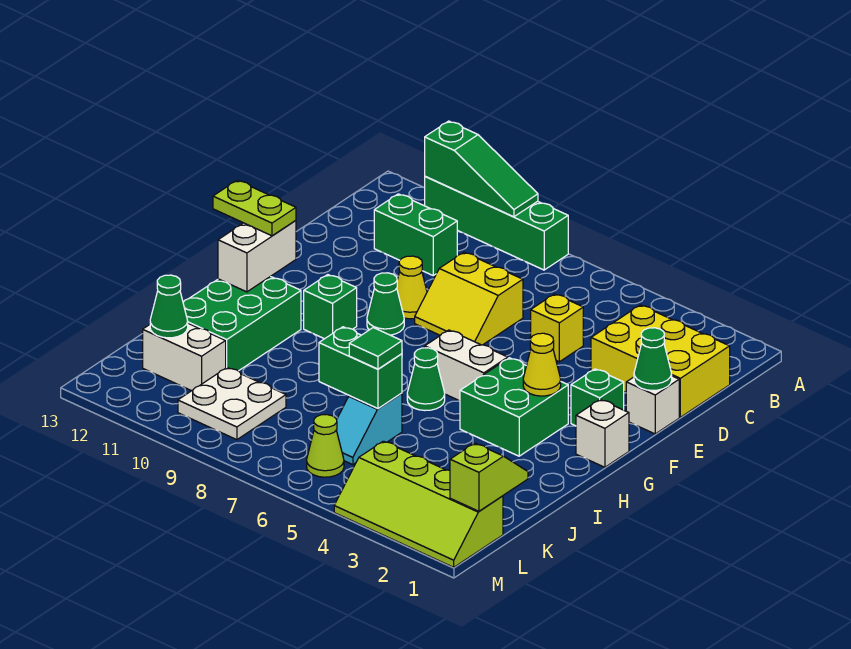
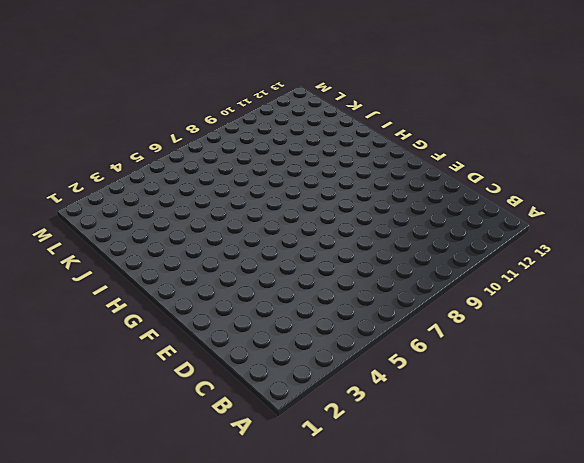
none -> green brick A8:A11 level 1
none -> yellow brick C1:D3 level 1
none -> green brick C10:C11 level 1

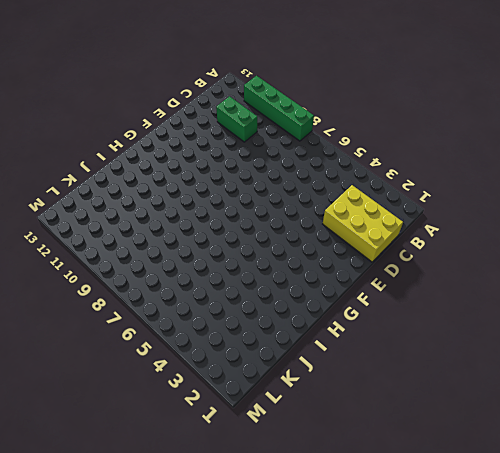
none -> yellow brick D5 level 1
none -> yellow slope D7:E8 level 1 top D
none -> white brick E1 level 1

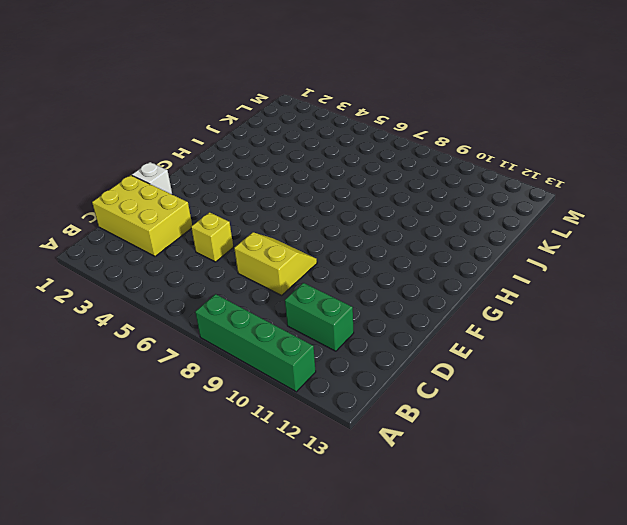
none -> yellow cone E9 level 1
none -> green brick F2 level 1
none -> green cone F9 level 1

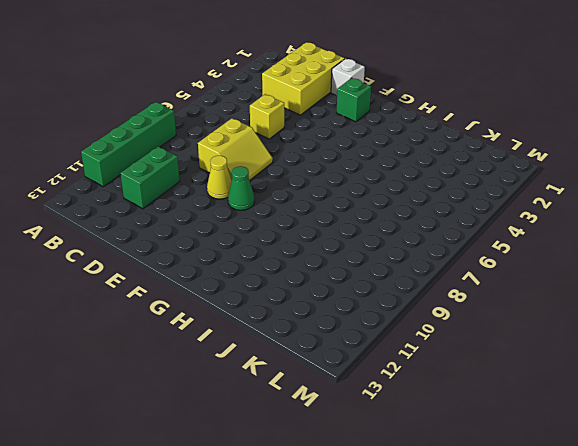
none -> white brick G1 level 1
none -> green brick G3:H4 level 1
none -> white brick G5:G6 level 1

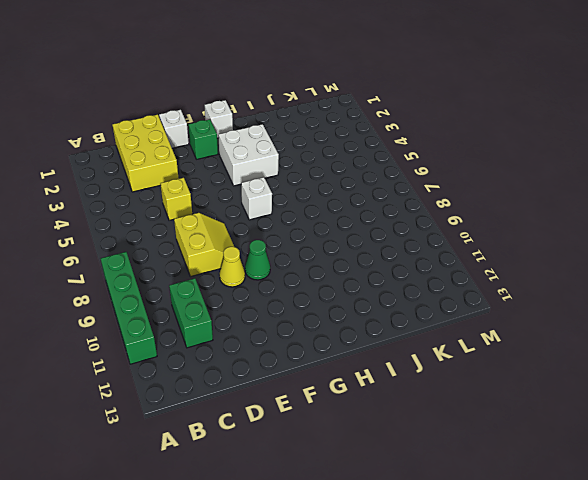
white brick G3:H4 level 1 -> green brick G3:H4 level 1
white brick G6 level 1 -> white brick G5:G6 level 1
none -> green brick G10 level 1
none -> green cone H6 level 1
none -> green brick H11:J12 level 1

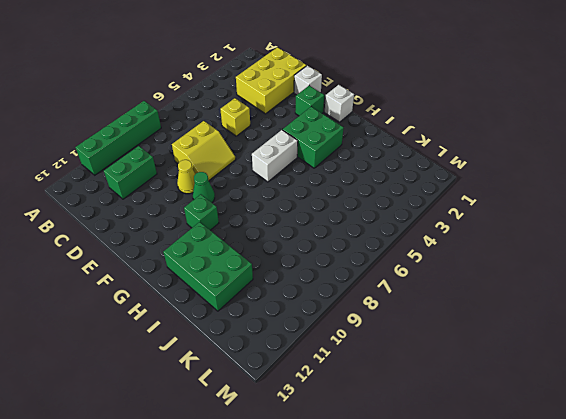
none -> green cone H6 level 1
none -> cyan slope J6:K6 level 1 top J
none -> white plate K9:L10 level 1

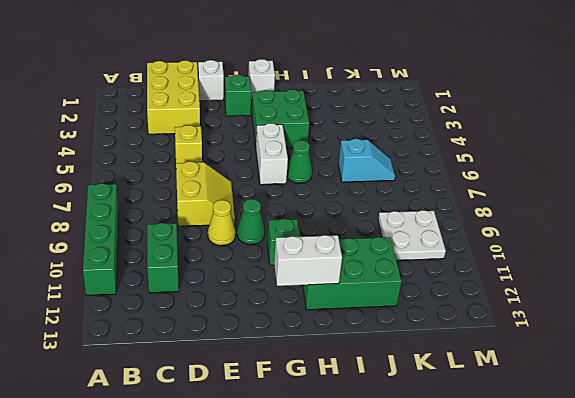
none -> white brick K11:K12 level 1
none -> lime slope L1:M4 level 1 top L
none -> lime cone L6 level 1

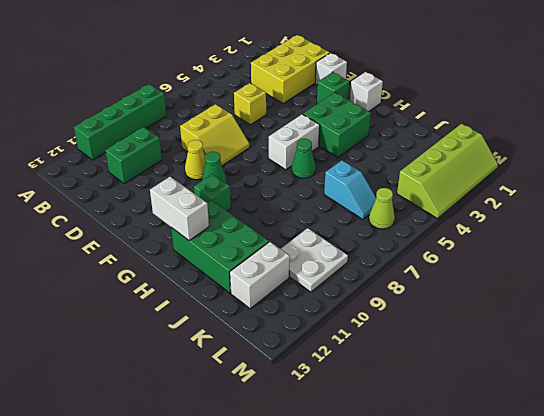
none -> green slope A9:A11 level 2 top 11
none -> green cone E1 level 2
none -> yellow cone G3 level 2

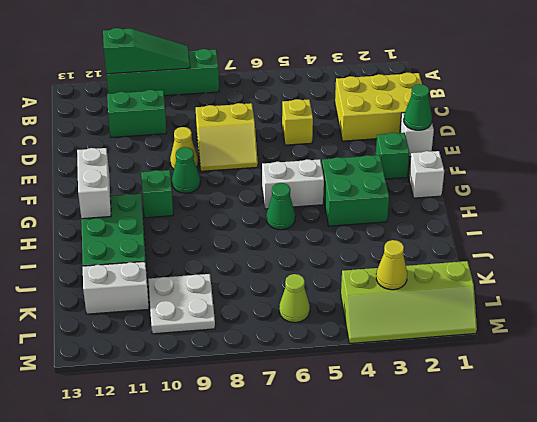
yellow cone L3 level 2 -> yellow cone G3 level 2
none -> cyan slope J6:K6 level 1 top J
none -> green brick J6:J7 level 2
none -> lime slope K1:L1 level 2 top L

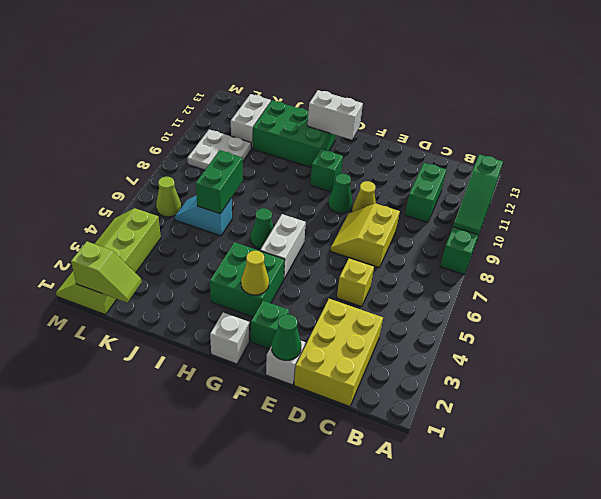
none -> green cone K12 level 2
none -> lime plate G12:G13 level 3
none -> green tile J6 level 3

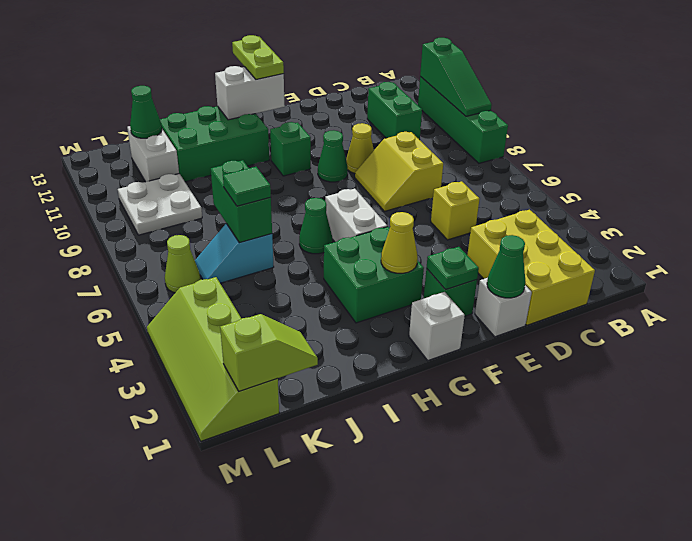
green plate F2 level 2 -> none

